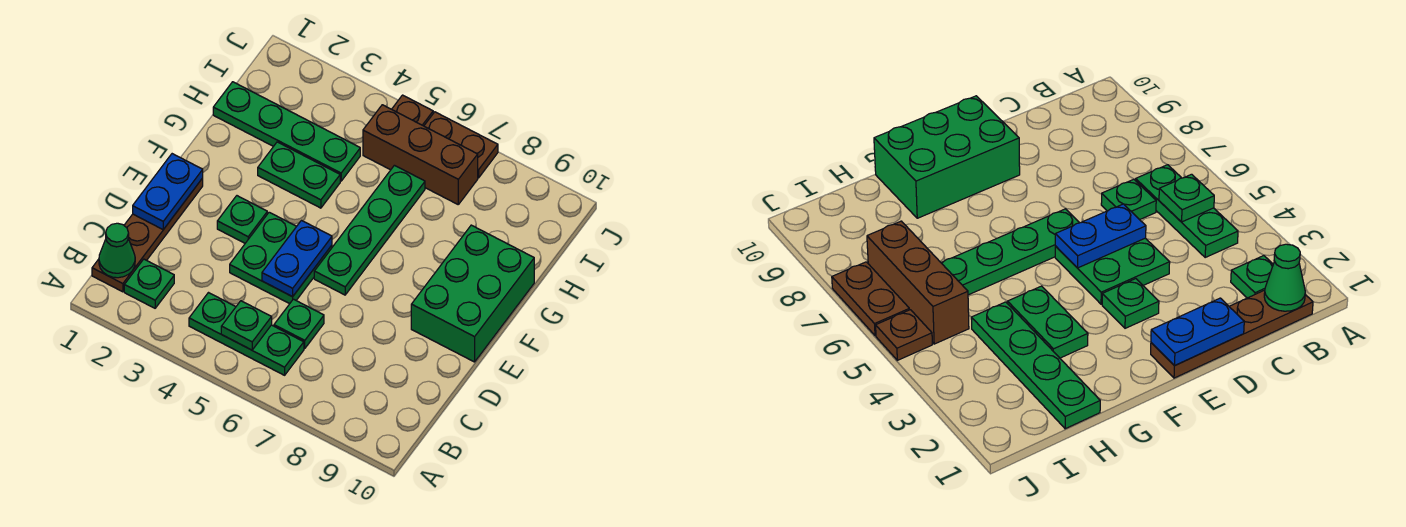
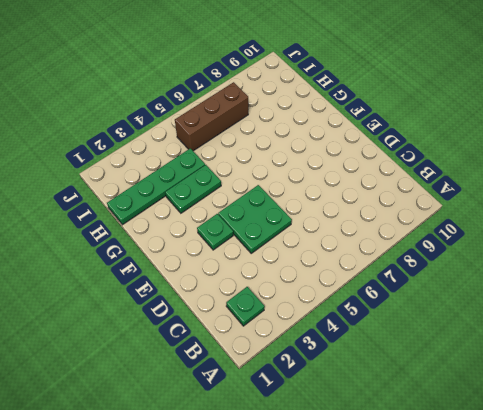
none -> brown plate B1:E1 level 1
none -> green plate B4:B6 level 1
none -> green plate C6 level 1

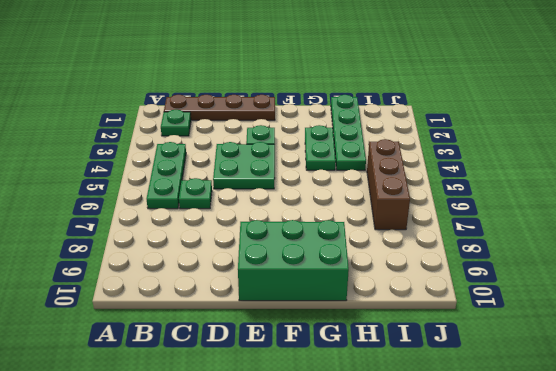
none -> green plate E6:H6 level 1
none -> brown plate J5 level 1
none -> brown plate J6:J7 level 1

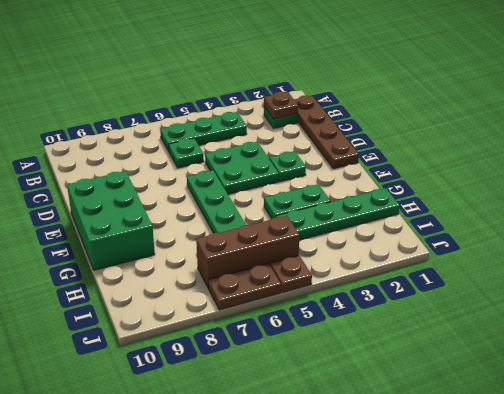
brown plate B2 level 2 -> none
none -> green cone B1 level 2
none -> green plate B5 level 2
none -> blue plate D1:E1 level 2

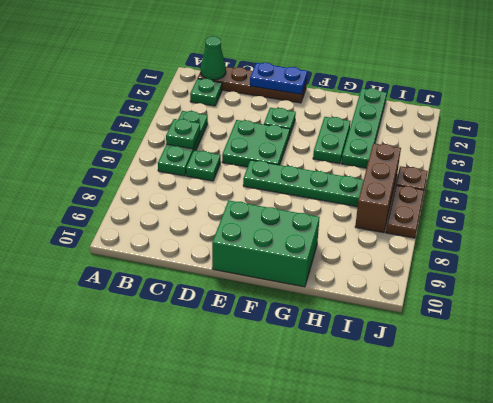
none -> blue plate D5:E5 level 2

